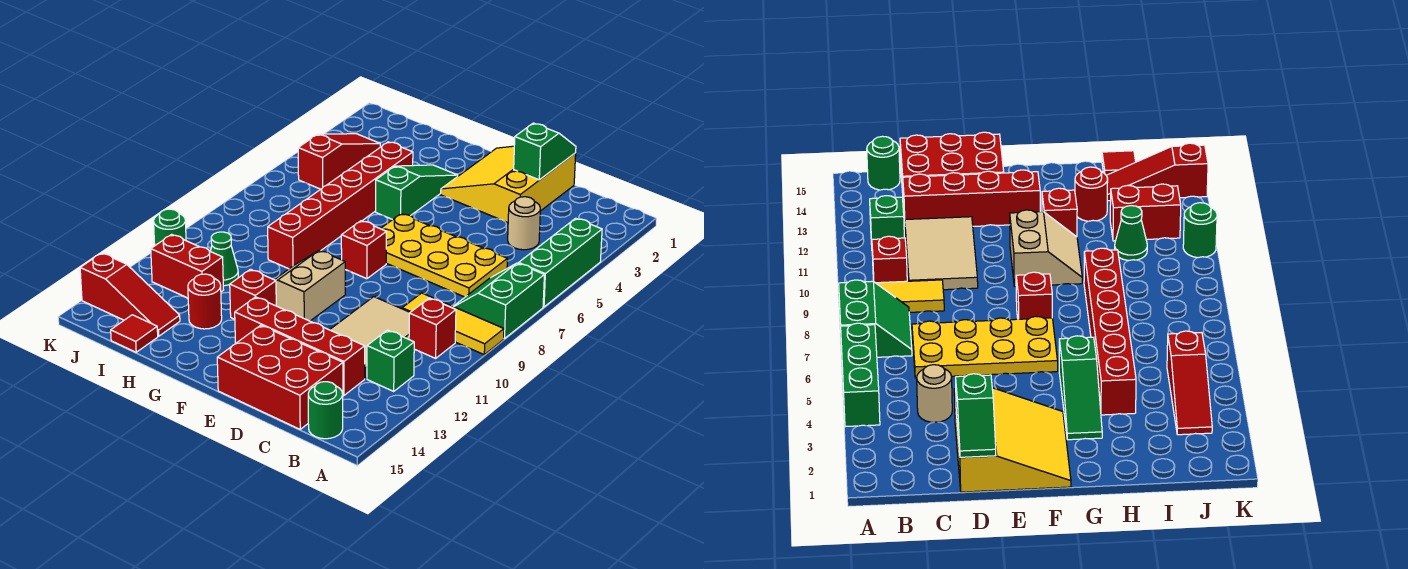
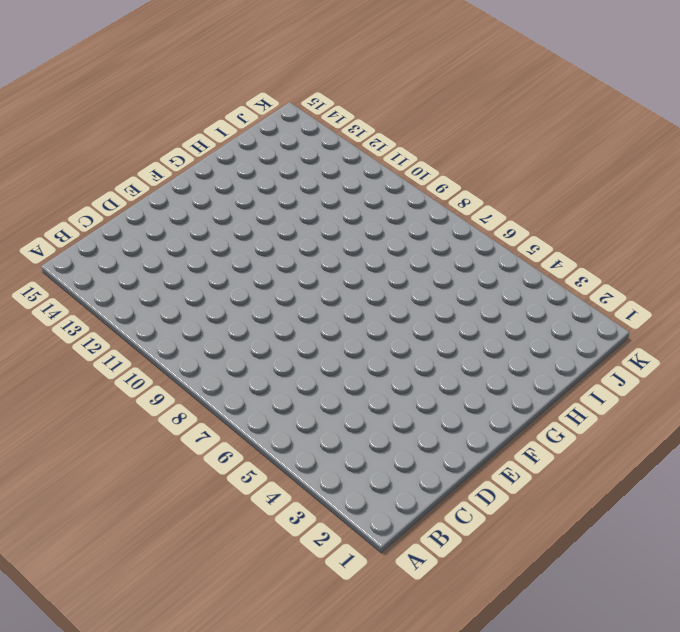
none -> green brick A4:A6 level 1
none -> green slope A7:B8 level 1 top A
none -> yellow tile A9:C9 level 1

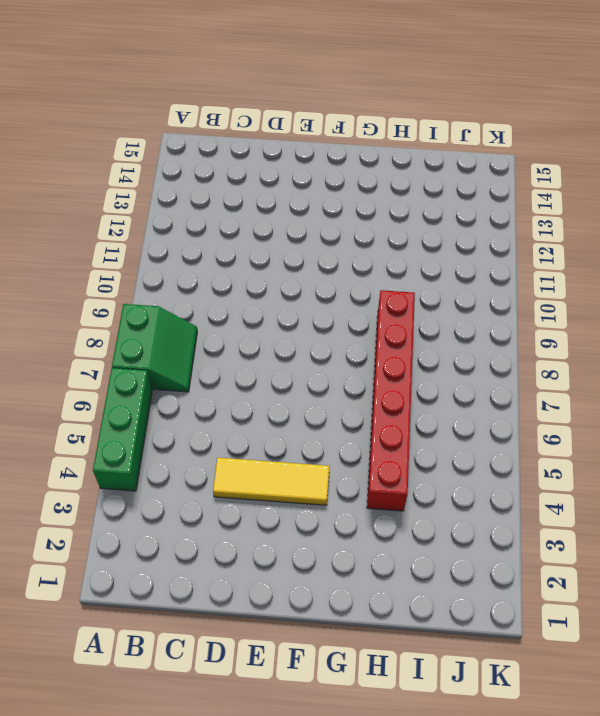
yellow tile D4:F4 level 1 -> yellow tile A9:C9 level 1
none -> red brick B10 level 1
none -> green brick B12 level 1
none -> green round brick B15 level 1

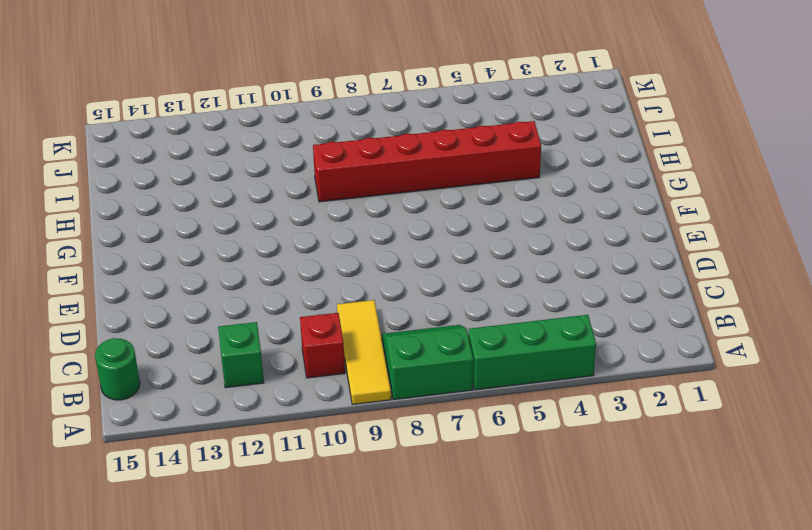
none -> tan round brick C4 level 1
none -> yellow plate C6:F7 level 1
none -> tan tile C10:D12 level 1

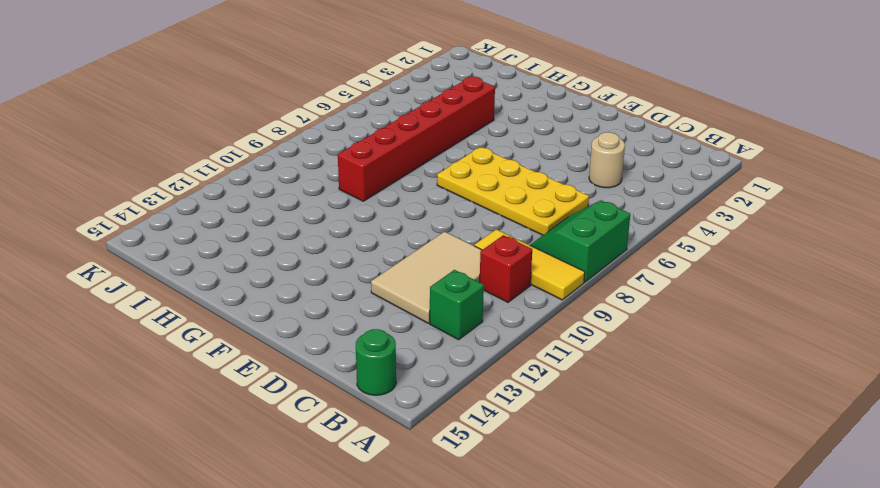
none -> green brick A4:A6 level 1
none -> red brick C13:F13 level 1
none -> red brick C14:E15 level 1

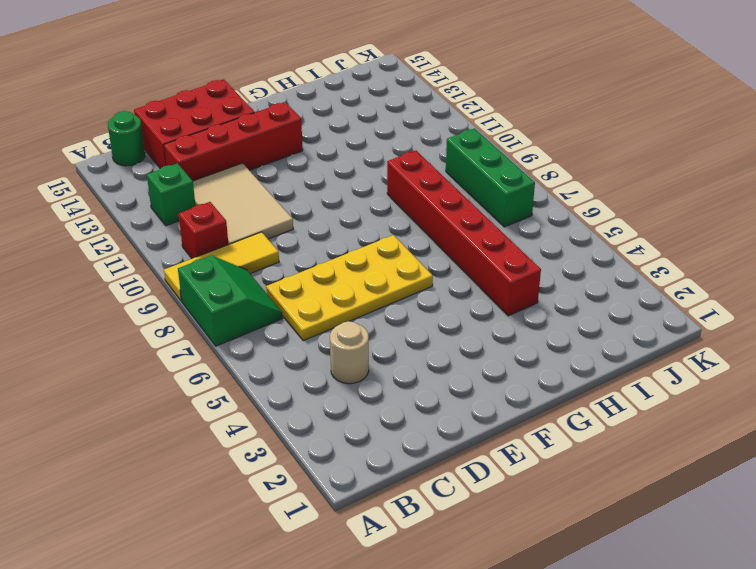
green brick J7:J9 level 1 -> green brick A4:A6 level 1
none -> yellow slope D1:F3 level 1 top D
none -> red brick F8 level 1
none -> tan slope F10:G11 level 1 top F

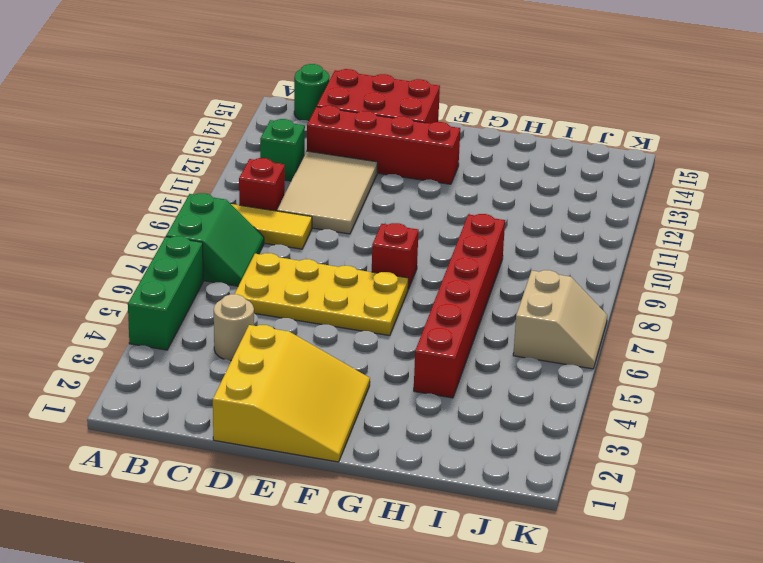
tan slope J6:K7 level 1 top J -> tan slope F10:G11 level 1 top F
none -> green slope G3:G5 level 1 top 5
none -> red brick G12 level 1
none -> red round brick H13 level 1

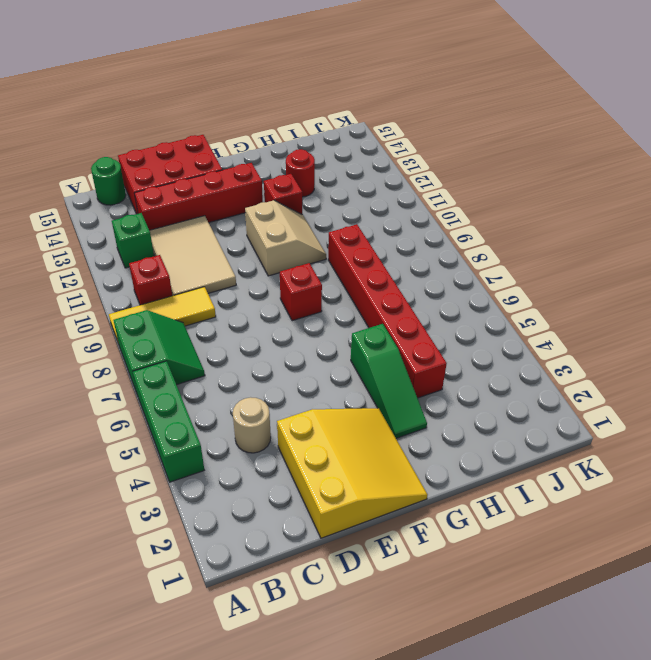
none -> yellow plate C6:F7 level 1
none -> green cone I11 level 1
none -> red brick I12:J12 level 1

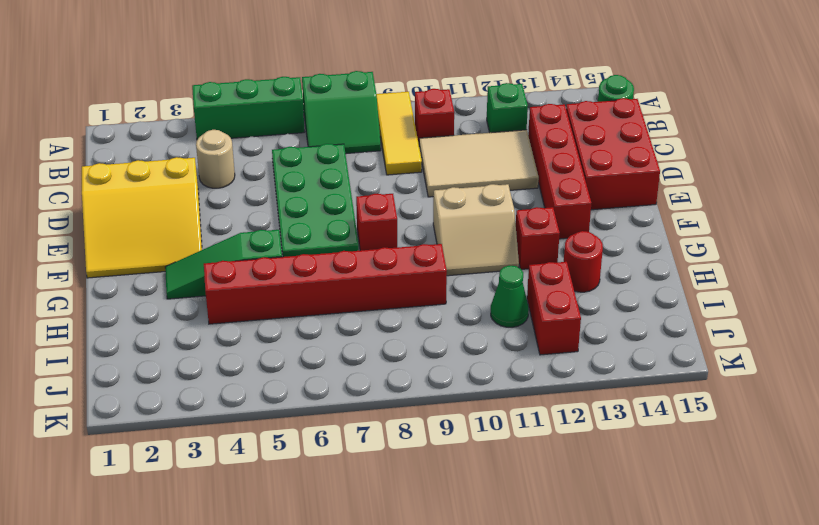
green plate C6:F7 level 1 -> yellow plate C6:F7 level 1
none -> red slope I14:K14 level 1 top K
none -> red tile I15 level 1
none -> red slope J3:J5 level 1 top 5

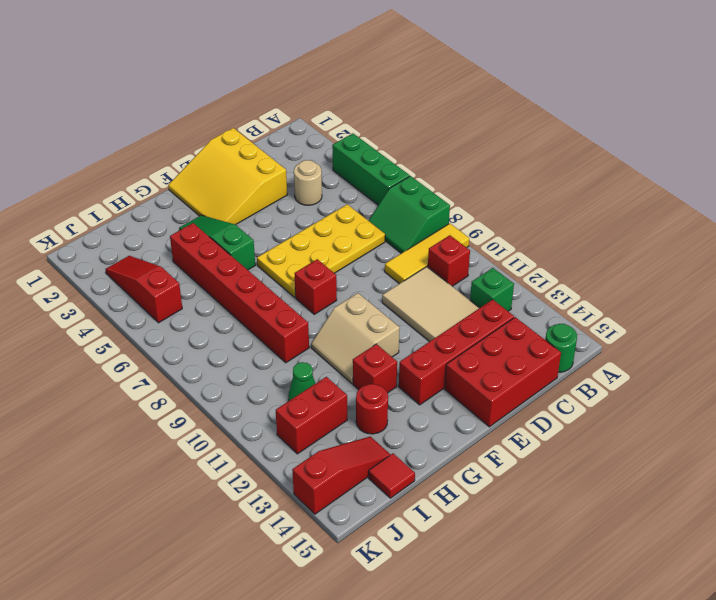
none -> green round brick K11 level 1
none -> green slope D1:D2 level 2 top 2

